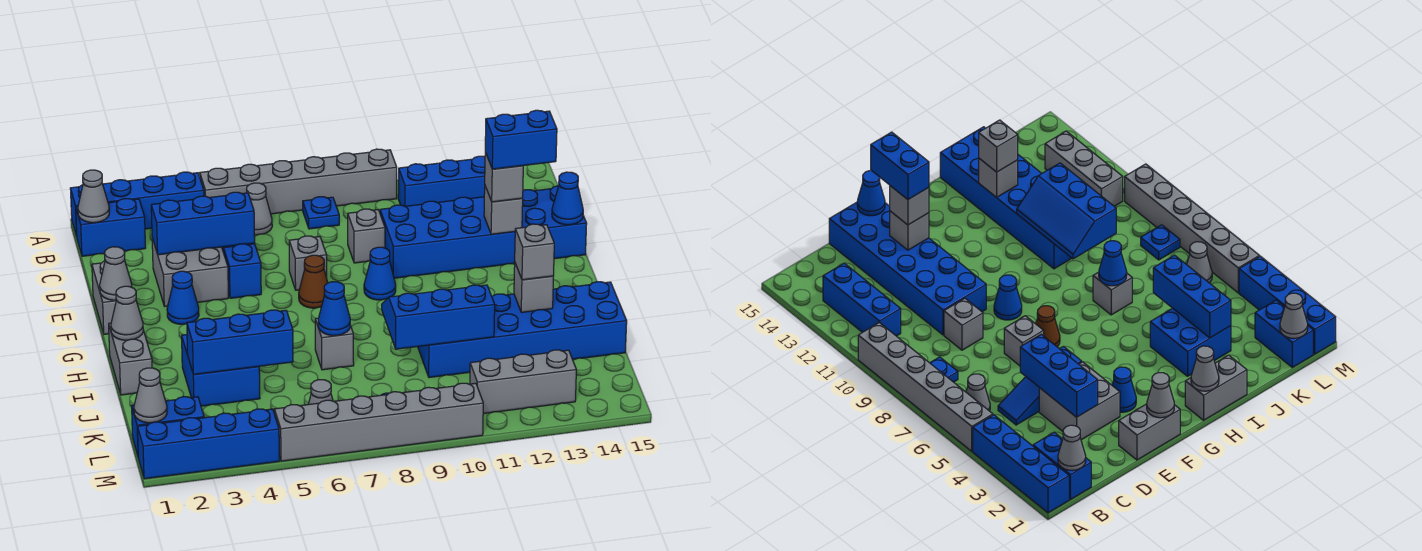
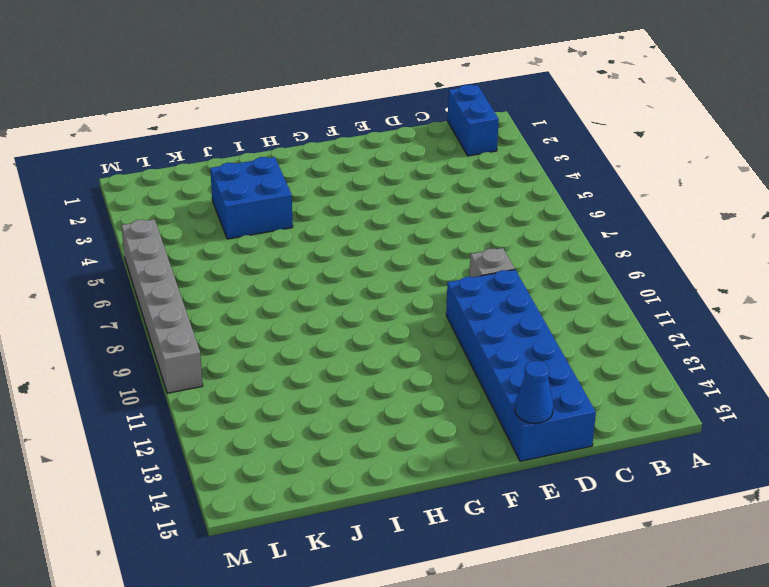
none -> blue brick A1:A4 level 1
none -> grey brick A5:A10 level 1
none -> grey cone B6 level 1
none -> blue plate B8 level 1

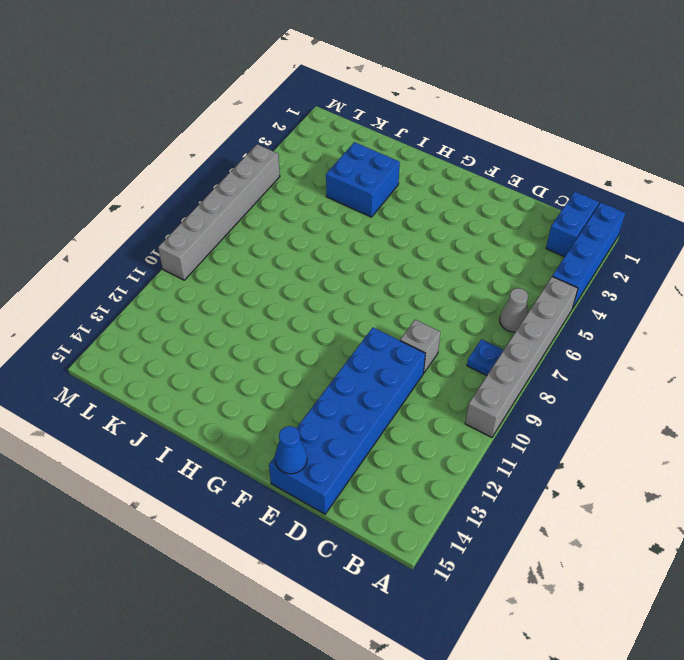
none -> blue brick B11:B13 level 1
none -> blue slope C5:E5 level 1 top E
none -> grey brick D3:E4 level 1
none -> grey brick E1:F1 level 1

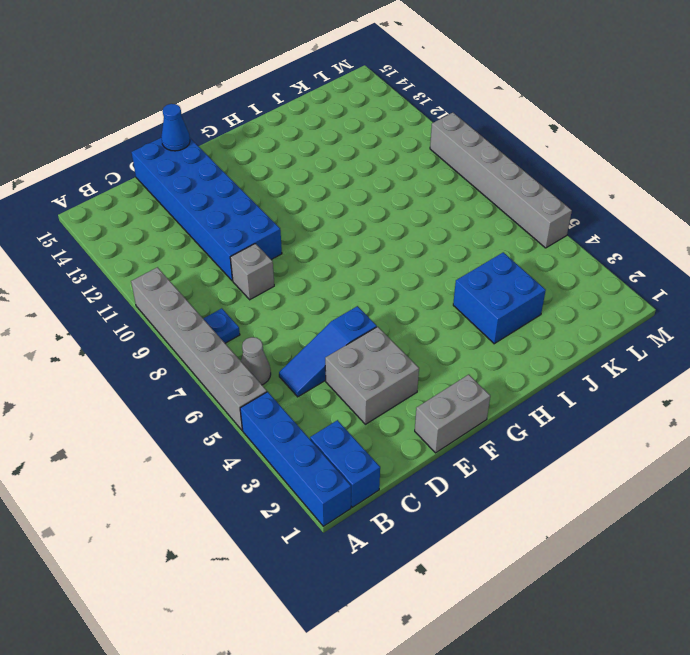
none -> blue brick B11:B13 level 1
none -> grey brick E7 level 1
none -> blue cone F3 level 1
none -> brown cone F7 level 1

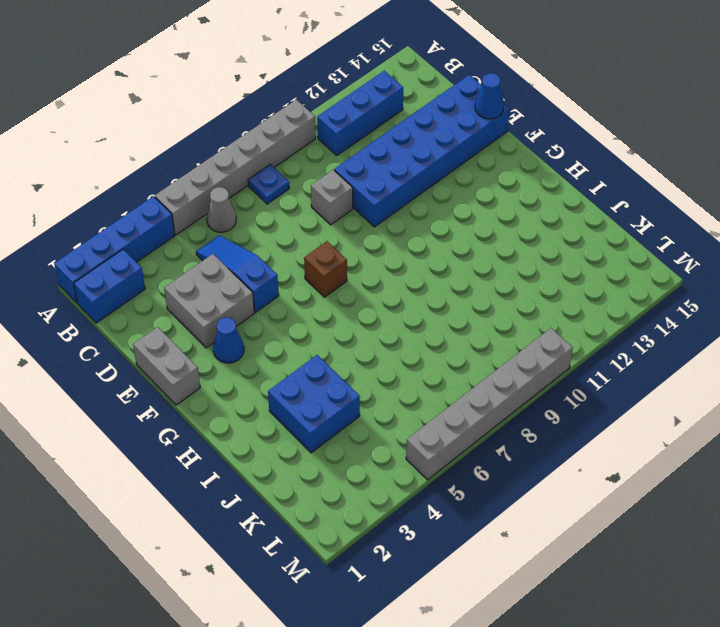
brown brick F7 level 1 -> brown cone F7 level 1
none -> grey brick E7 level 1
none -> blue cone F9 level 1
none -> grey brick H1:I1 level 1
none -> grey brick I7 level 1

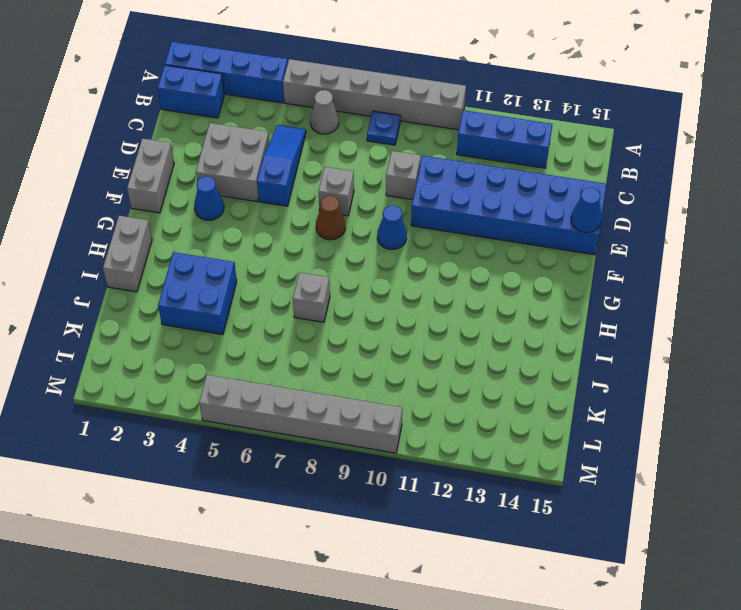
none -> blue brick I10:J15 level 1
none -> blue brick L1:L2 level 1
none -> grey cone L6 level 1
none -> blue plate L8 level 1

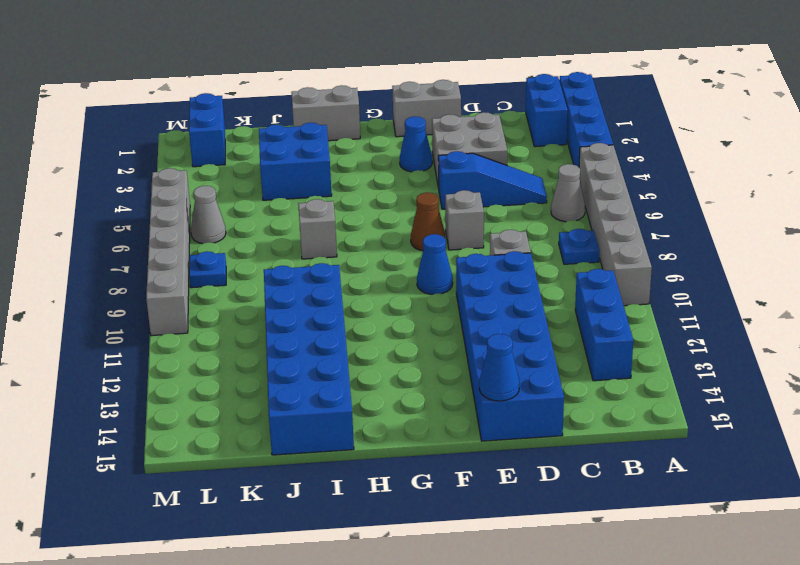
none -> grey brick L11:L13 level 1
none -> blue brick M1:M4 level 1
none -> grey cone B1 level 2
none -> blue brick D3:D5 level 2

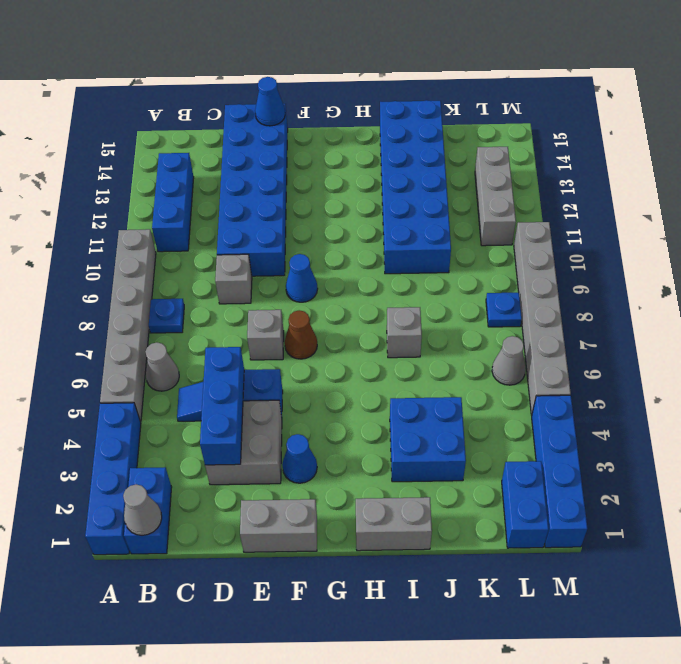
none -> grey brick E13 level 2
none -> grey cone F1 level 2
none -> grey cone H1 level 2
none -> blue cone I7 level 2

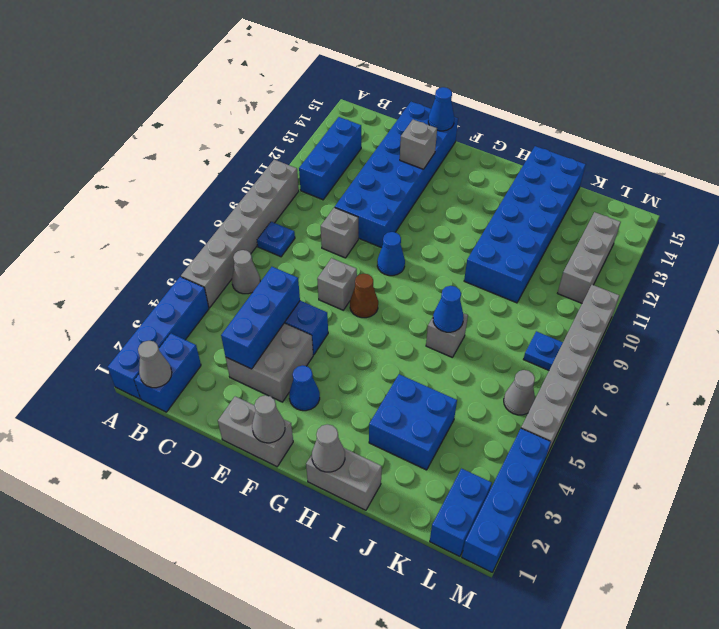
none -> blue slope I9:J11 level 2 top J
none -> grey brick I13 level 2
none -> blue brick J3:J5 level 2
none -> grey cone L1 level 2

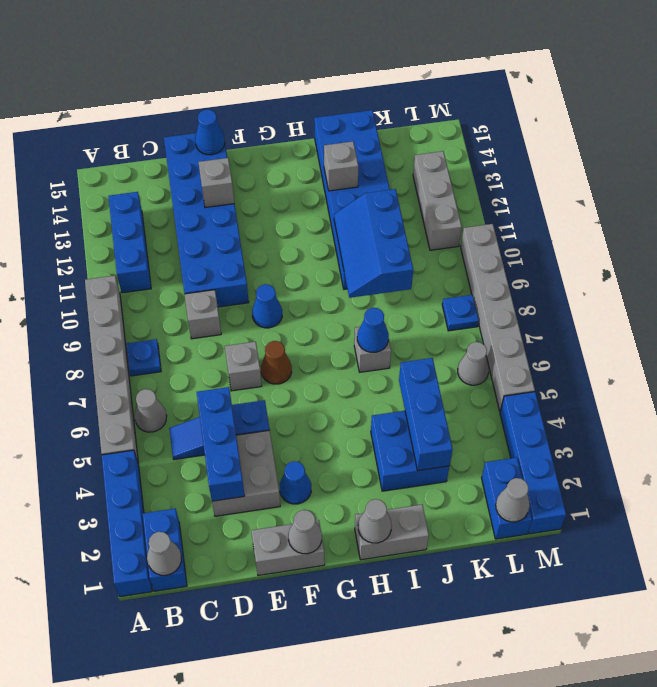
none -> grey brick E13 level 3
none -> grey brick I13 level 3
none -> blue brick E13:E14 level 4

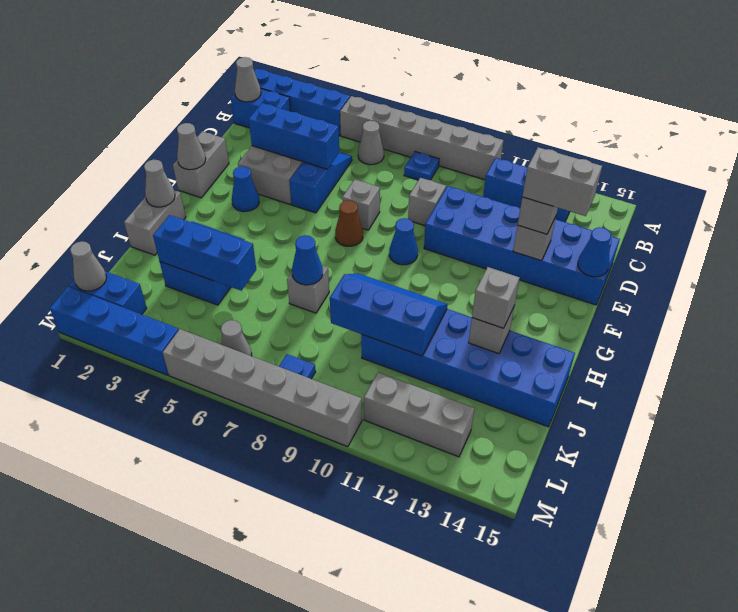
grey brick E13:E14 level 4 -> blue brick E13:E14 level 4

